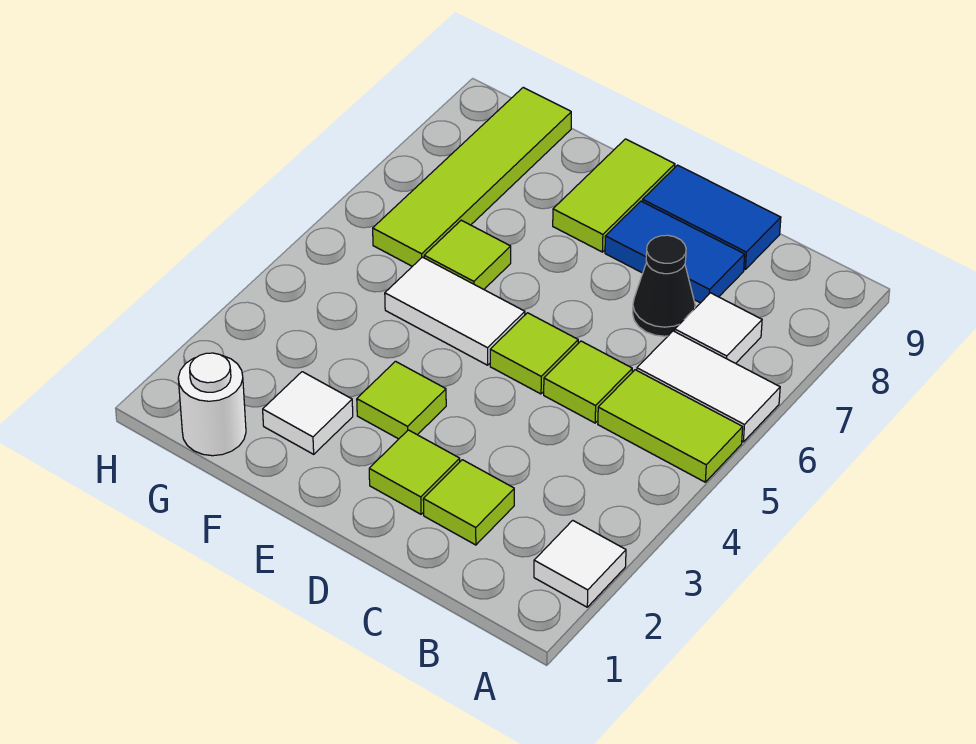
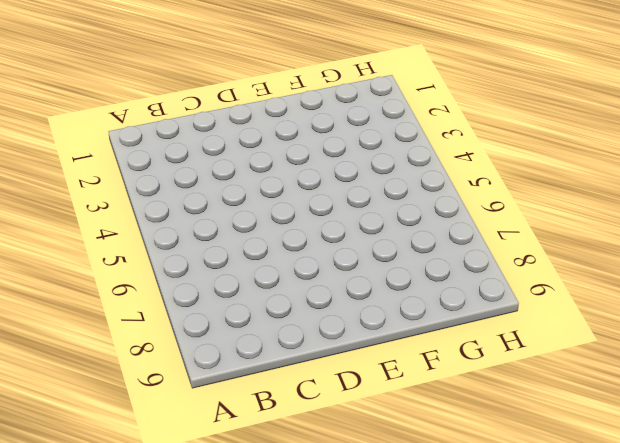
none -> white tile A2 level 1
none -> lime tile A5:B5 level 1
none -> white tile A6:B6 level 1

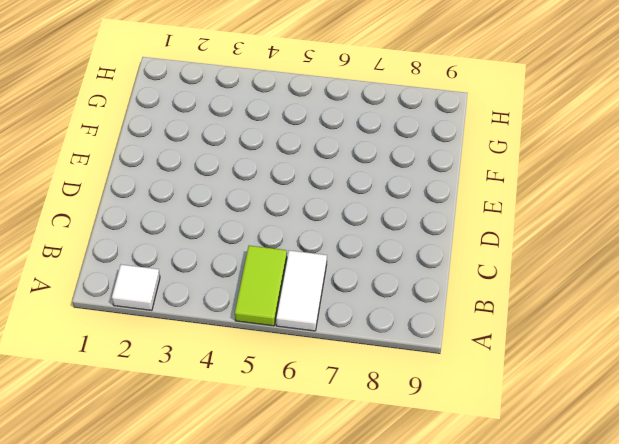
none -> white tile B7 level 1
none -> lime tile C2 level 1
none -> lime tile C5 level 1

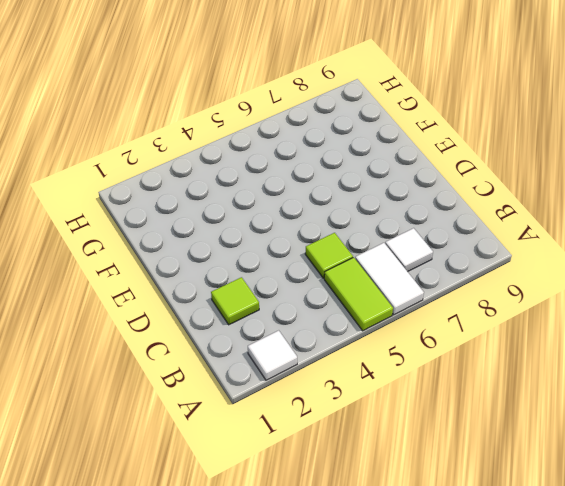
none -> black cone C7 level 1
none -> blue tile C8:D8 level 1
none -> blue tile C9:D9 level 1

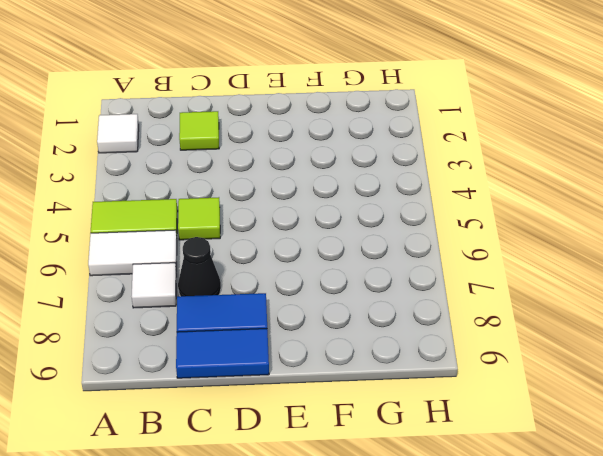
none -> lime tile D2 level 1
none -> lime tile D5 level 1
none -> lime tile E3 level 1

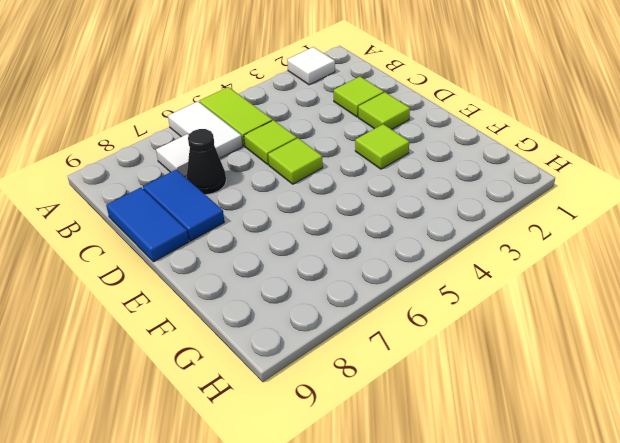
none -> white tile E5:F5 level 1
none -> lime tile E8:E9 level 1
none -> white tile F2 level 1

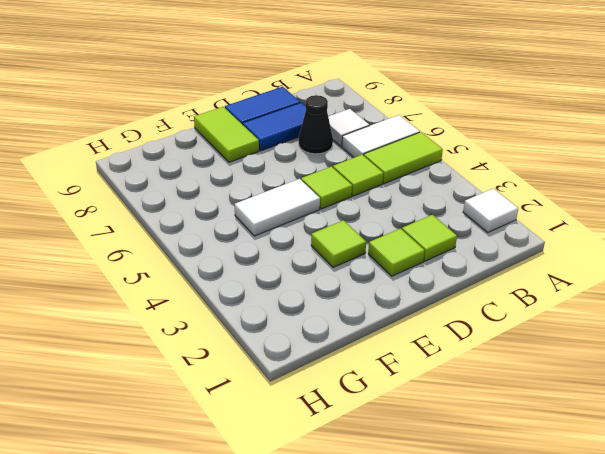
none -> white tile F2 level 1
none -> lime tile F6 level 1
none -> white round brick G1 level 1

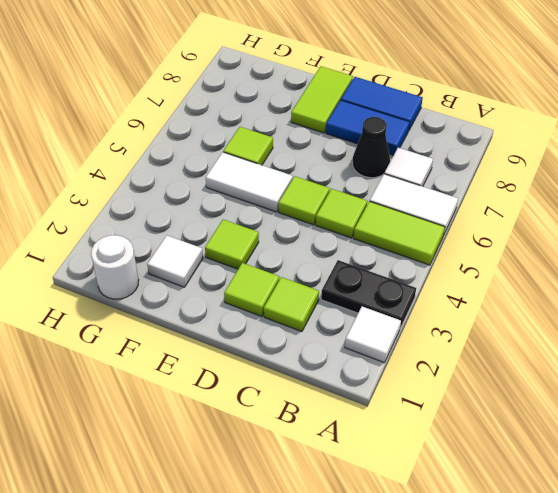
black plate A3:B3 level 1 -> none
none -> lime tile G6:G9 level 1

